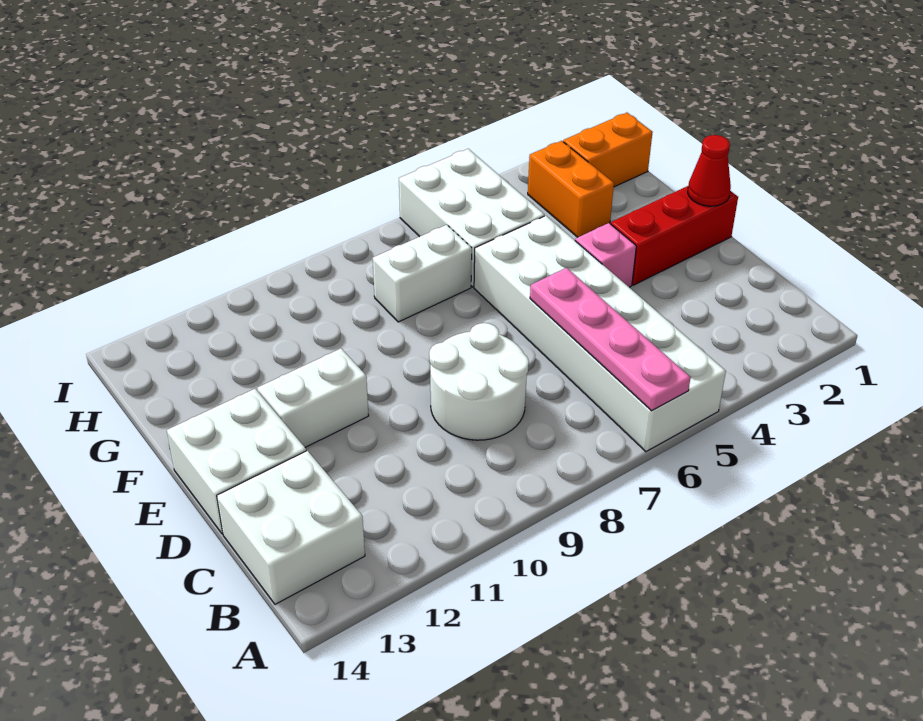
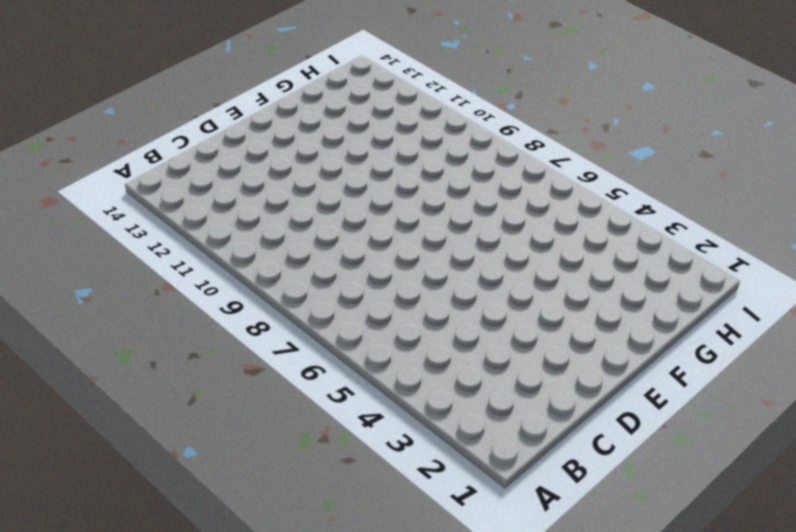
none -> white brick A5:F6 level 1
none -> white brick B13:C14 level 1
none -> white round brick C8:D9 level 1

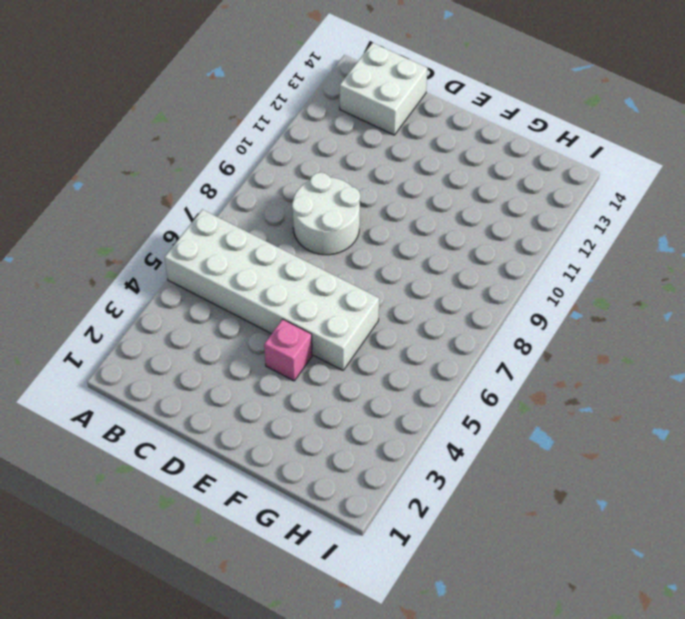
none -> white brick D13:E14 level 1
none -> red brick E1:E3 level 1
none -> white brick E11:E12 level 1

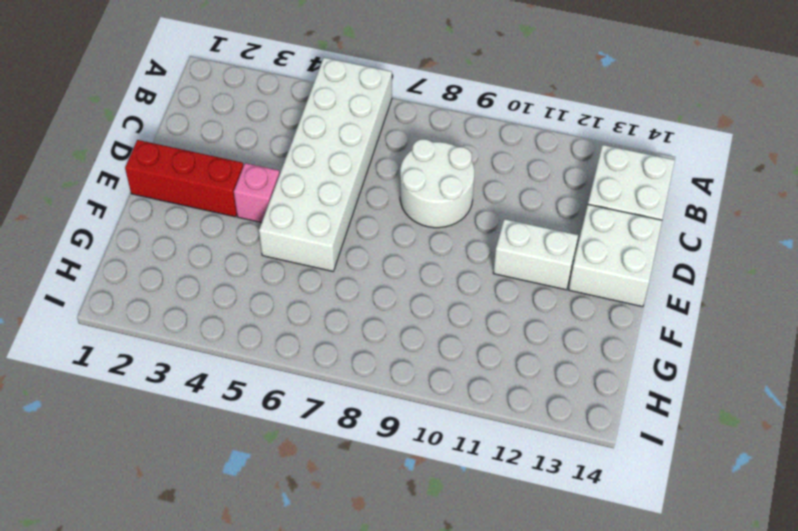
none -> orange brick G3:H3 level 1
none -> white brick G5:I6 level 1
none -> white brick G7:G8 level 1

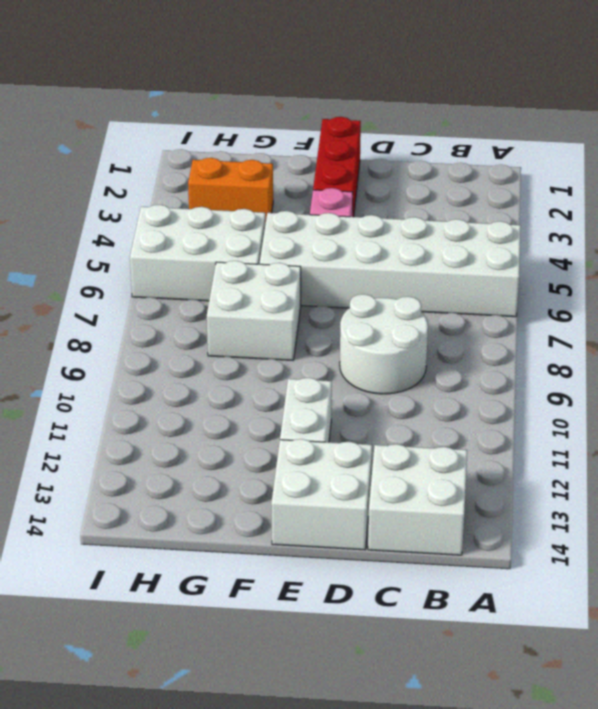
white brick F7:G8 level 1 -> white brick G7:G8 level 1
none -> orange brick H1:H2 level 1
none -> pink plate A6:D6 level 2
none -> red cone E1 level 2

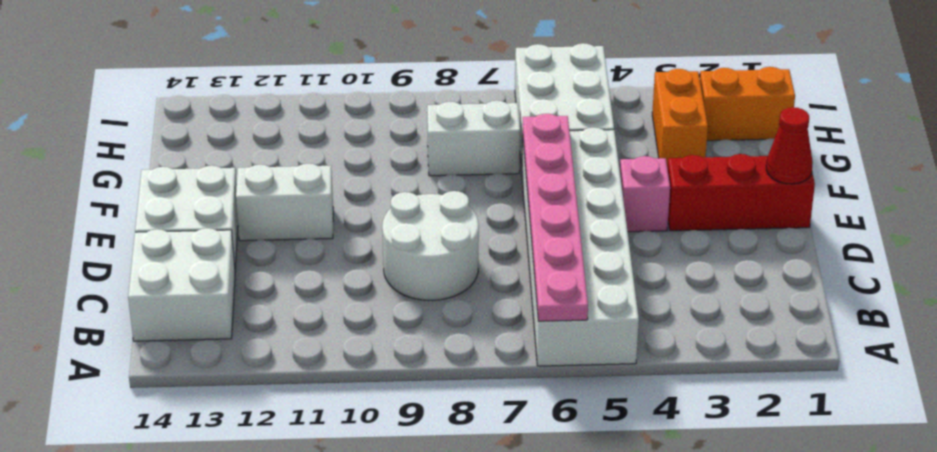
pink plate A6:F6 level 2 -> pink plate A6:D6 level 2

